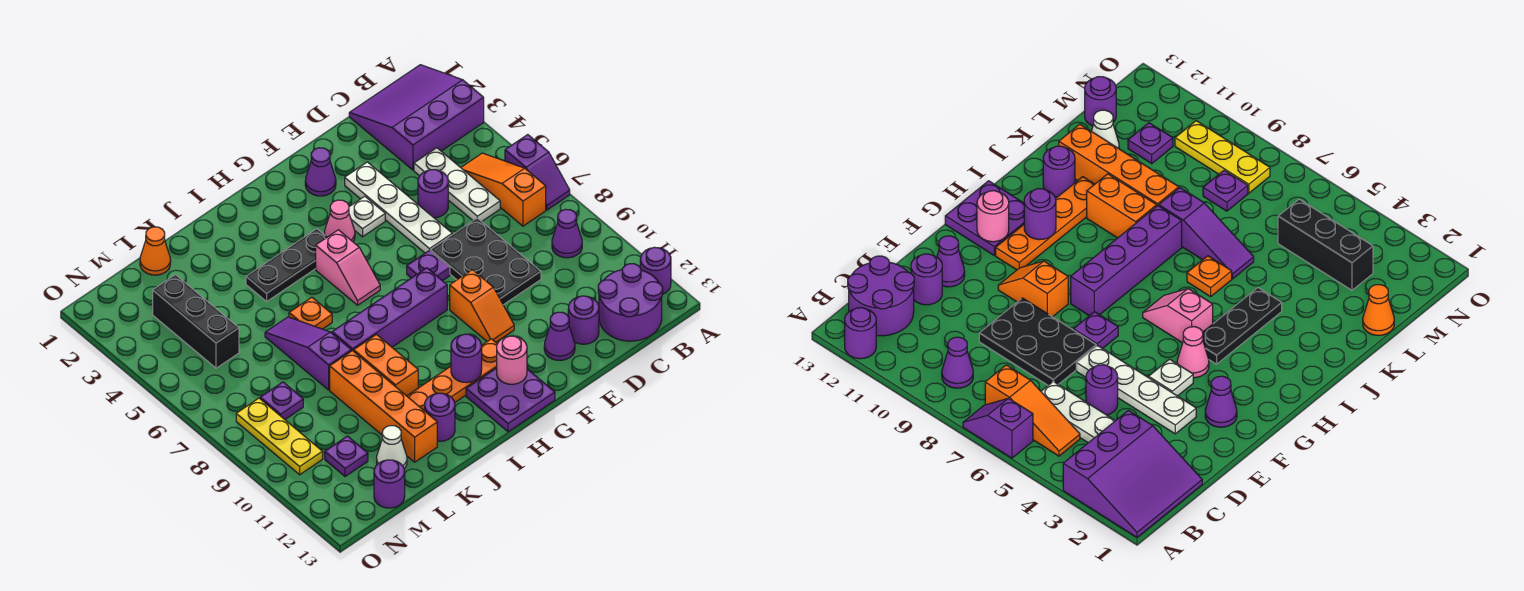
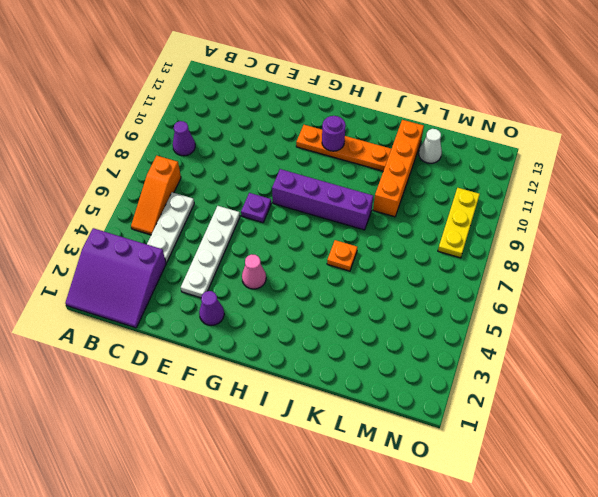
none -> purple slope A6:A7 level 1 top 6
none -> purple round brick A12 level 1
none -> purple round brick B12:C13 level 1
none -> purple round brick D5 level 1

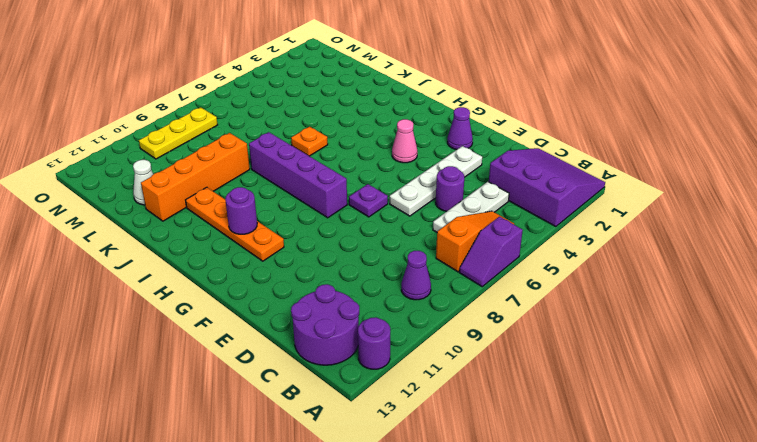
none -> black plate D7:E9 level 1
none -> purple round brick D12 level 1
none -> purple cone E12 level 1
none -> white plate F4 level 1

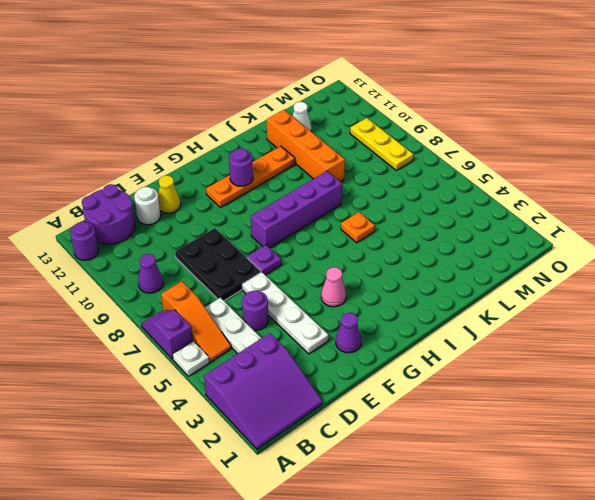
white plate A5 level 1 -> white plate F4 level 1
white round brick D12 level 1 -> purple round brick D12 level 1
yellow cone E12 level 1 -> purple cone E12 level 1
none -> orange slope F9:F10 level 1 top 9
none -> purple plate G12:H13 level 1
none -> black plate H4:J4 level 1
none -> pink slope H5:H6 level 1 top 5

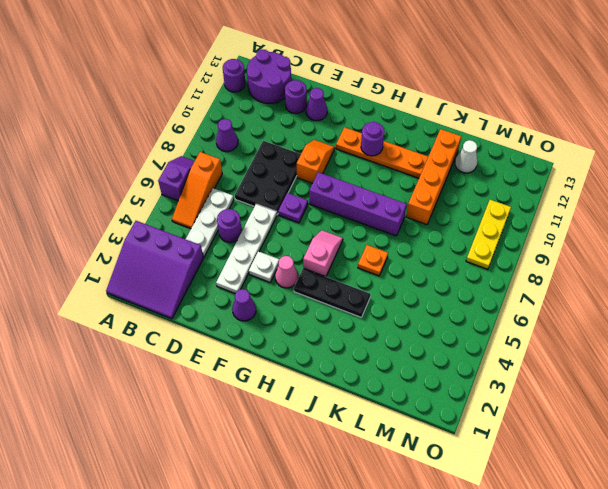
none -> purple plate G12:H13 level 1
none -> orange brick J9:J10 level 1
none -> purple round brick J12 level 1
none -> purple slope K6:K8 level 1 top 8

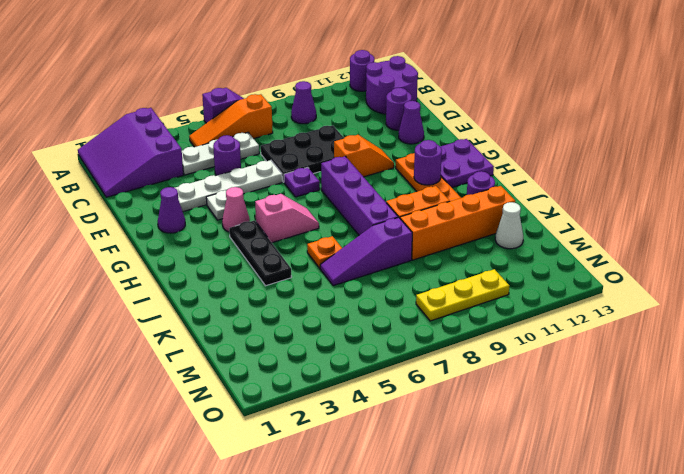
none -> orange cone L1 level 1
none -> black brick M3:M5 level 1
none -> purple plate M8 level 1
none -> purple plate M11 level 1

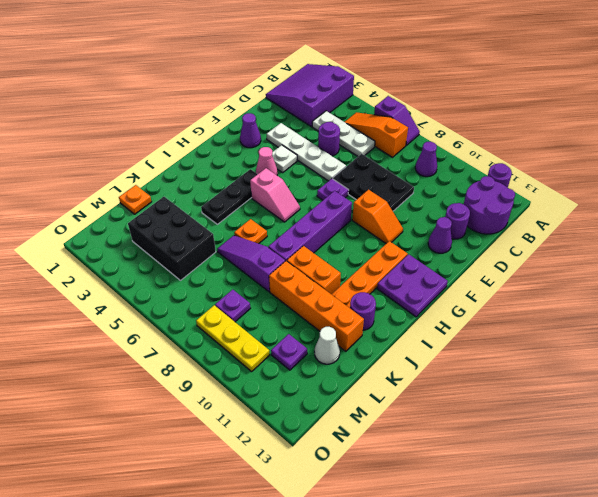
orange plate L1 level 1 -> orange cone L1 level 1
black brick L3:M5 level 1 -> black brick M3:M5 level 1
none -> purple round brick M13 level 1
none -> pink round brick G12 level 2
none -> purple round brick H11 level 2

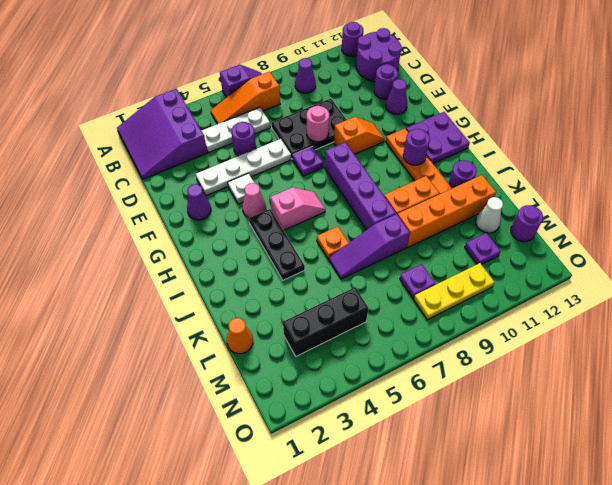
pink round brick E8 level 2 -> pink round brick G12 level 2

